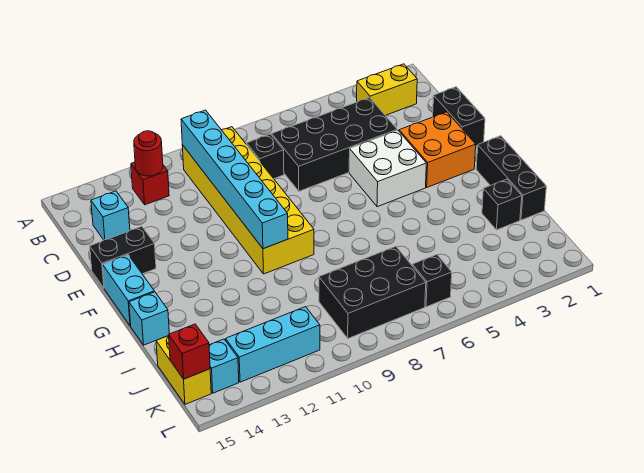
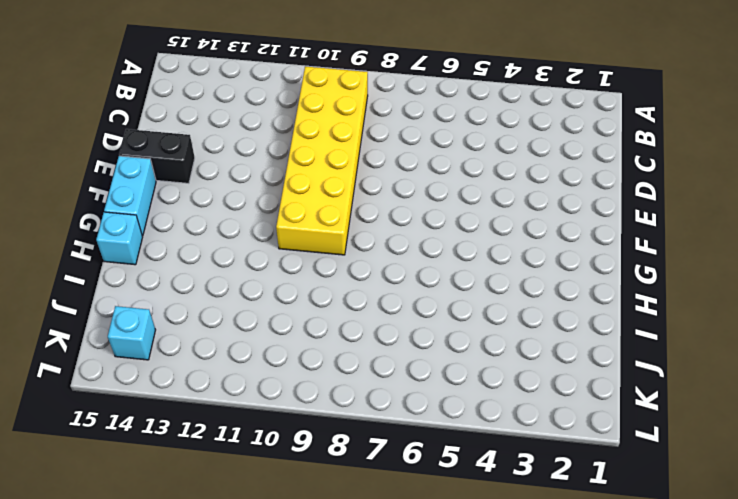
none -> yellow brick B2:B3 level 1
none -> red brick B12 level 1
none -> black brick C4:D7 level 1

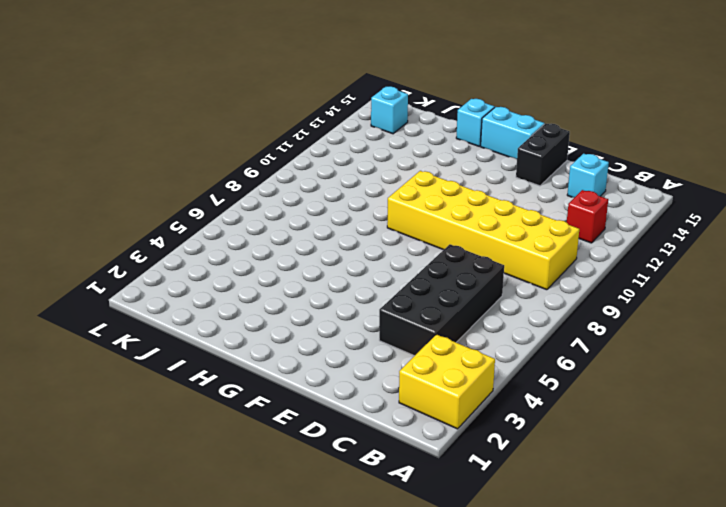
yellow brick A2:B3 level 1 -> yellow brick B2:B3 level 1
none -> black brick C8 level 1
none -> black brick D1:E1 level 1
none -> orange brick E2:F3 level 1

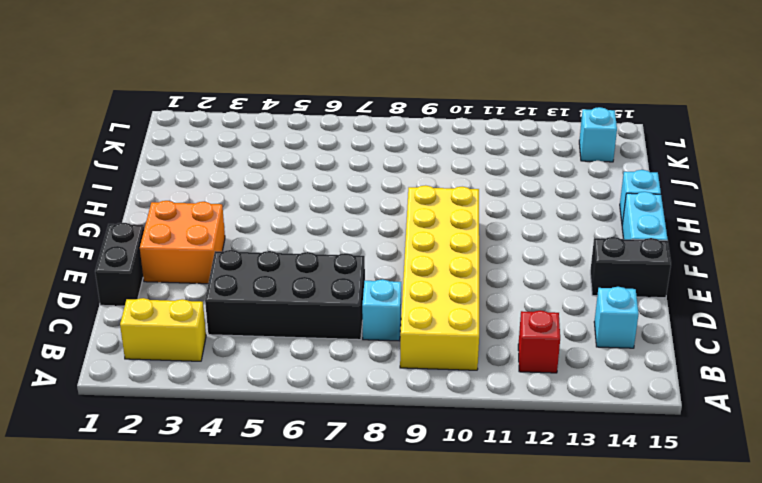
cyan brick C8 level 1 -> black brick C8 level 1
none -> white brick E4:F5 level 1
none -> black brick G1:I1 level 1
none -> black brick I2 level 1

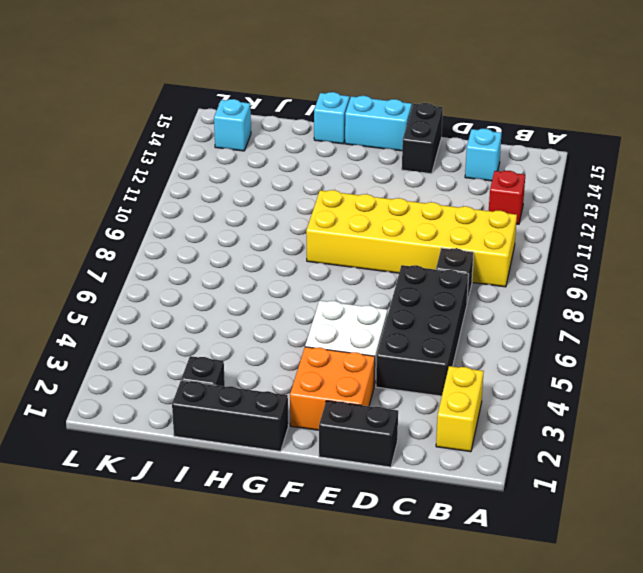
none -> black brick J7:K9 level 1
none -> yellow brick J15:K15 level 1
none -> black brick K6 level 1

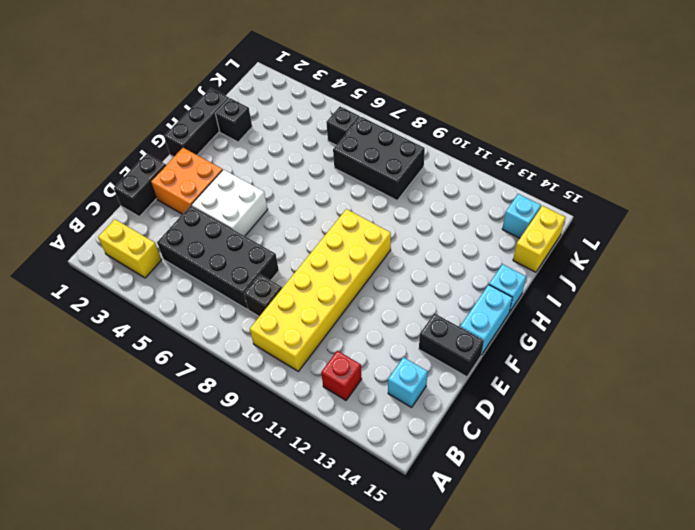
none -> cyan brick K11:K13 level 1
none -> cyan brick B10:G10 level 2
none -> red round brick B12 level 2

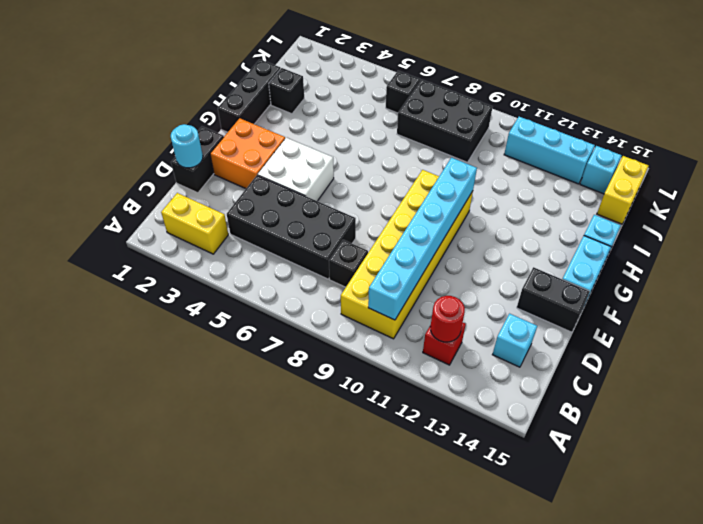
cyan round brick D1 level 2 -> none
none -> red brick K15 level 2

